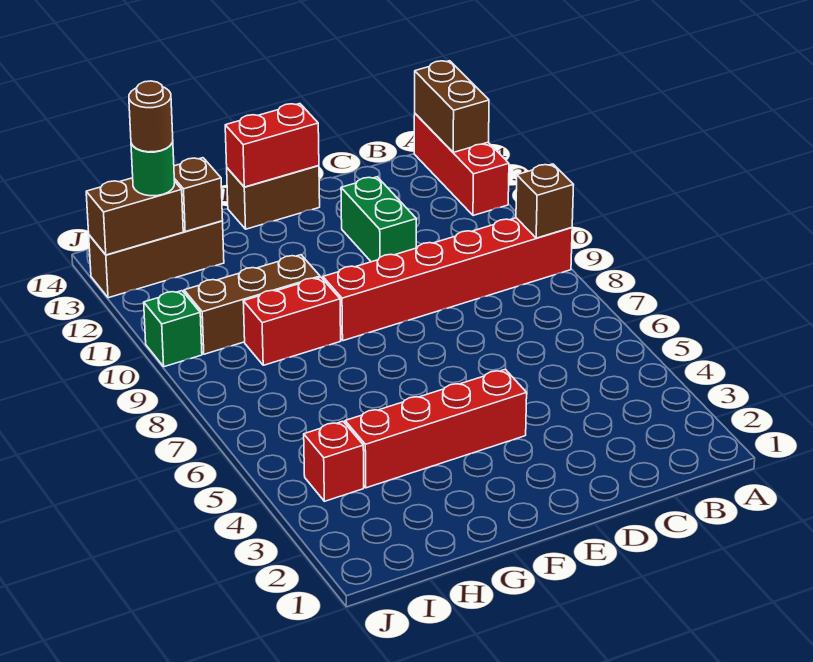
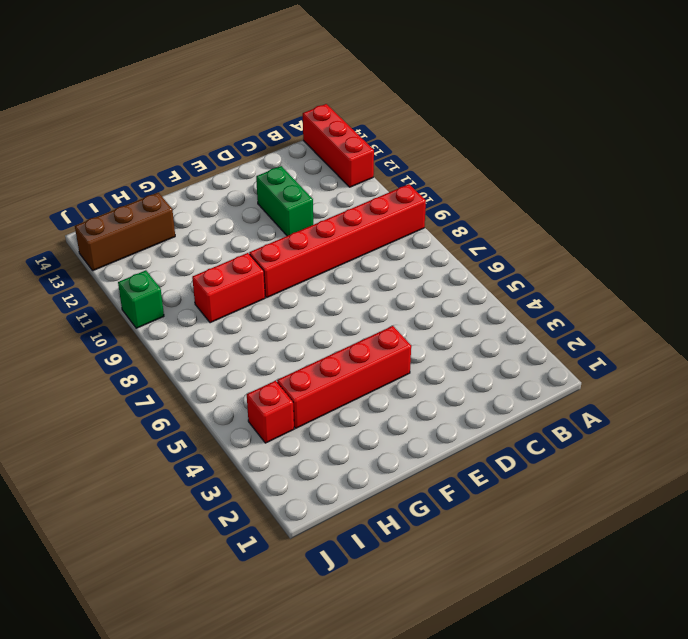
none -> brown brick E14:F14 level 1
none -> brown brick G10:I10 level 1
none -> brown brick A9 level 2

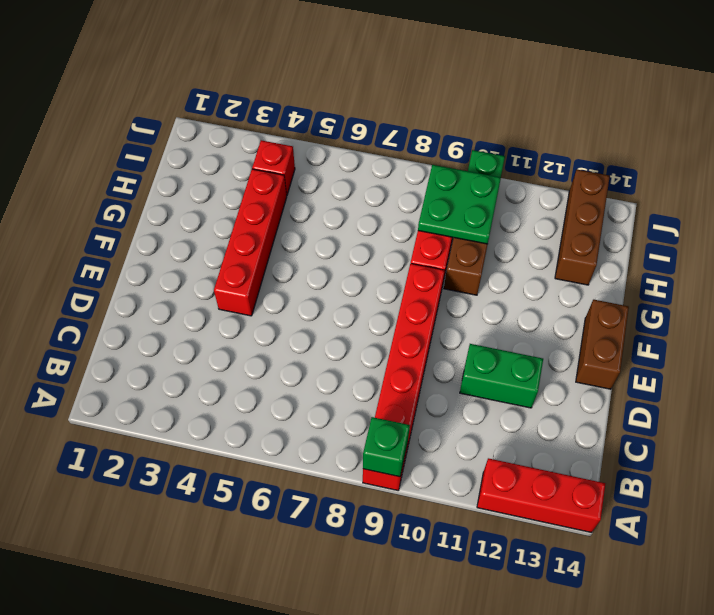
green brick A9 level 2 -> brown brick A9 level 2
green plate H9:I10 level 2 -> none
none -> brown brick A13:A14 level 2
none -> red brick E14:F14 level 2
none -> brown brick H13 level 2

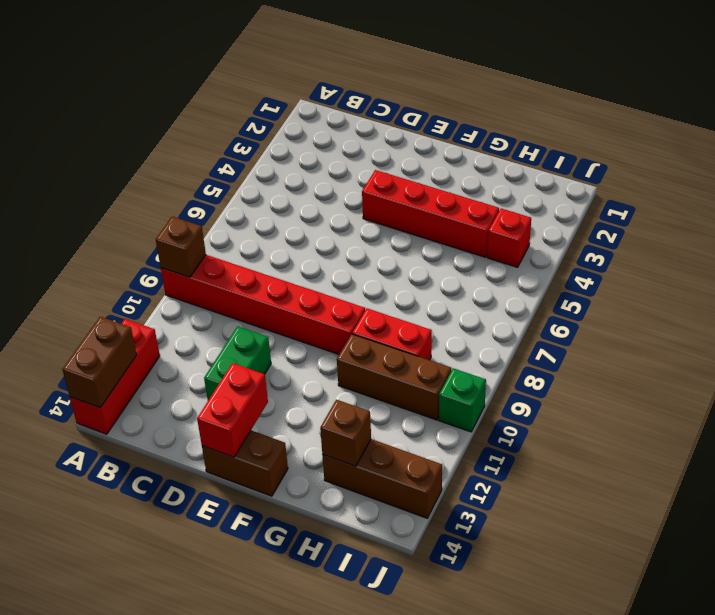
red brick E13:E14 level 2 -> red brick E14:F14 level 2
none -> brown brick I13:J13 level 2
none -> green round brick I13 level 3
none -> brown round brick I13 level 4

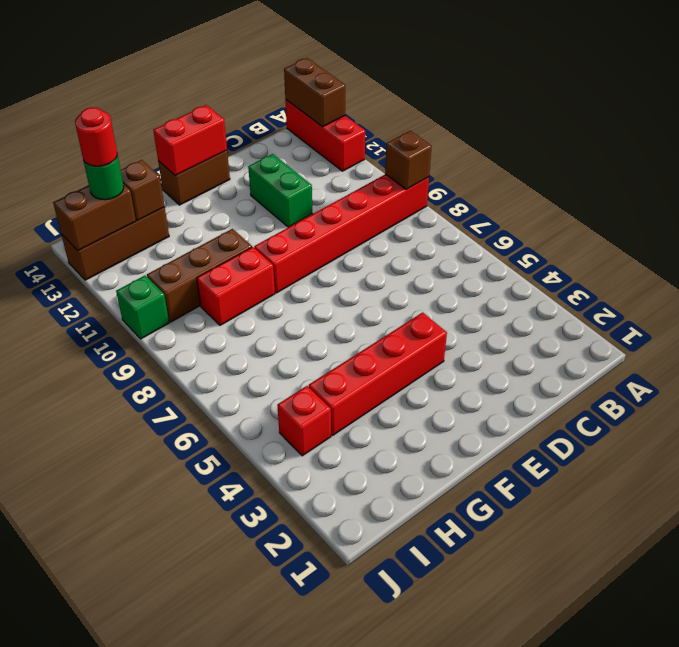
red round brick I13 level 4 -> brown round brick I13 level 4

